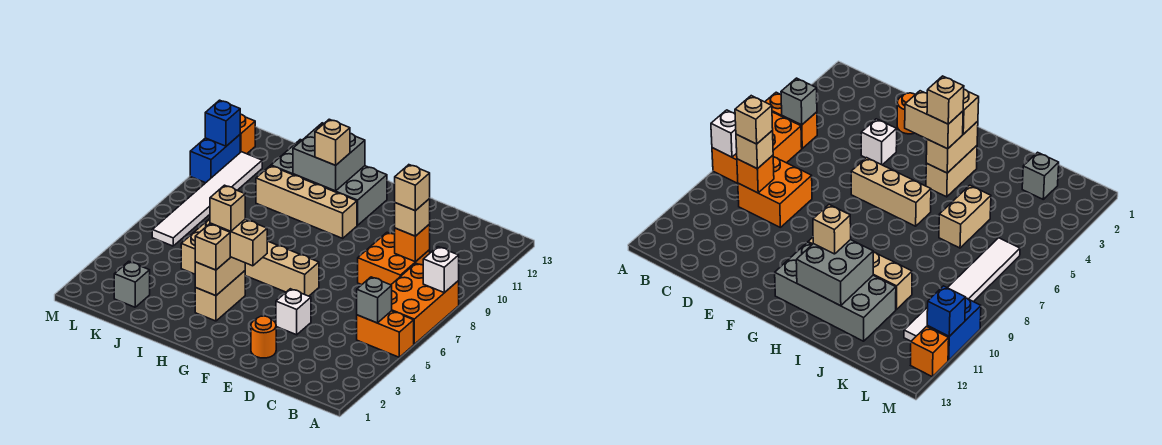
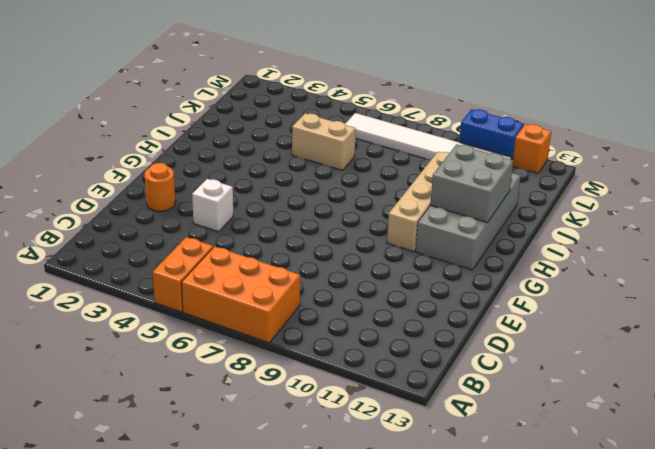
none -> orange brick C8:D9 level 1
none -> tan brick F6:H6 level 1
none -> tan brick H3:H4 level 1

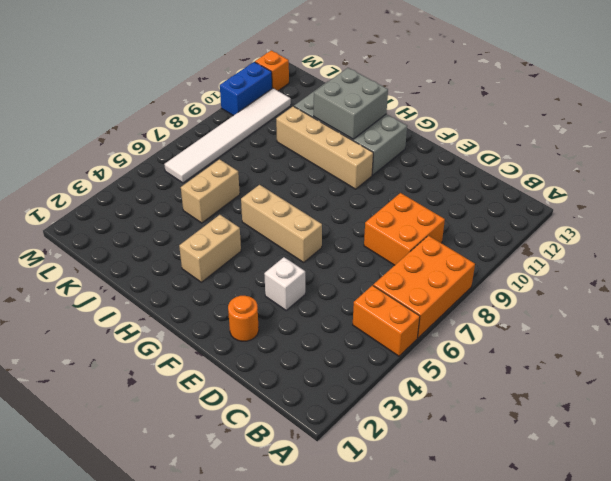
none -> grey brick K2 level 1
none -> white brick A8 level 2
none -> grey brick B5 level 2

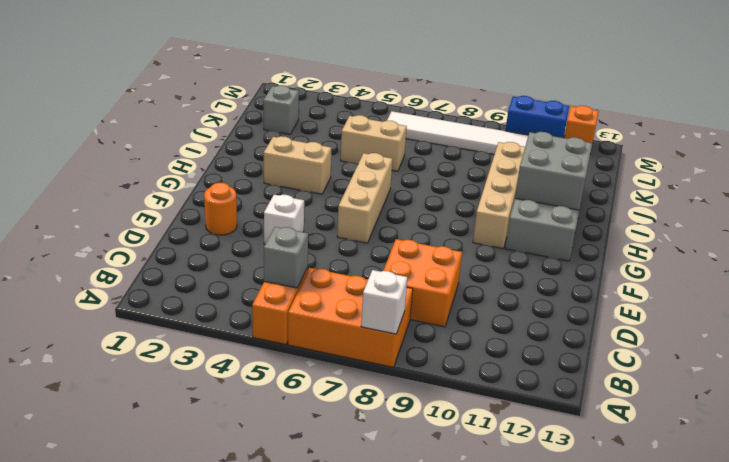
none -> orange brick C9 level 2
none -> tan brick H3:H4 level 2
none -> blue brick M11 level 2

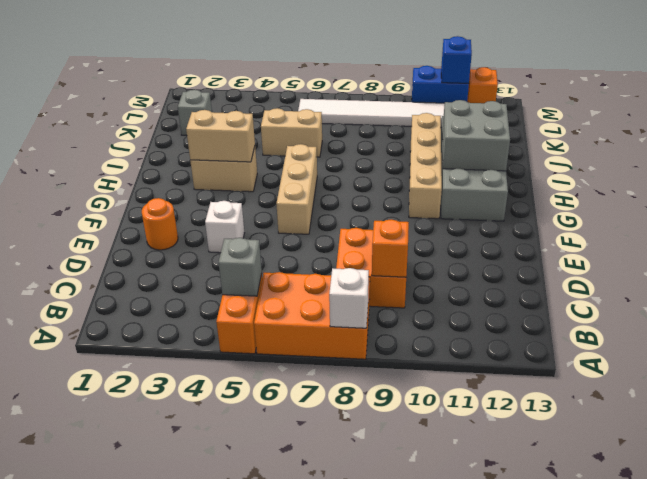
none -> tan brick C9 level 3
none -> tan brick G4:H4 level 3
none -> tan brick H3 level 3

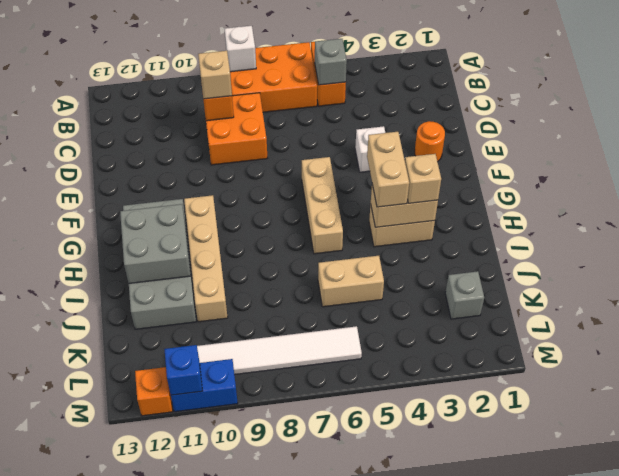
none -> tan brick H11 level 3
none -> tan brick C9 level 4
none -> tan brick H4 level 4

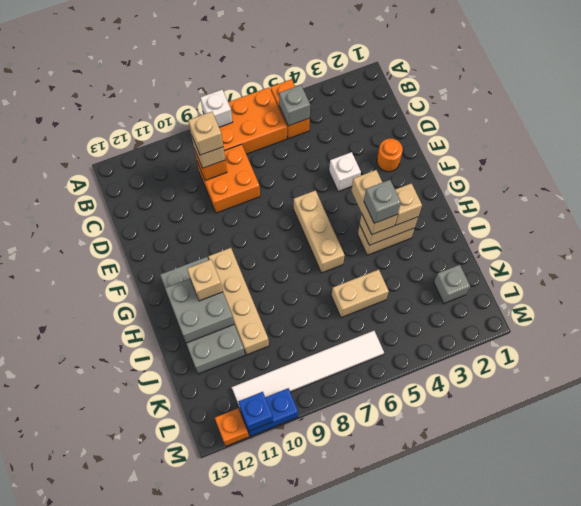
grey brick H4 level 4 -> tan brick H4 level 4

